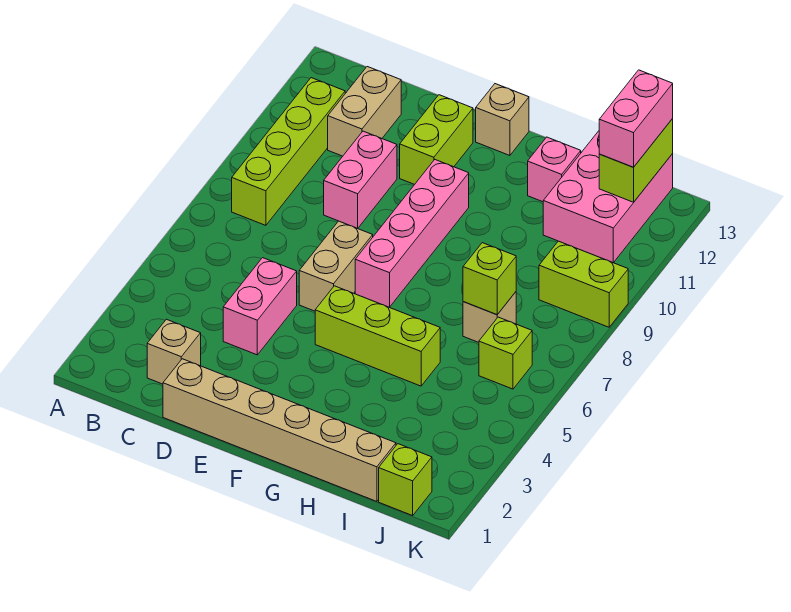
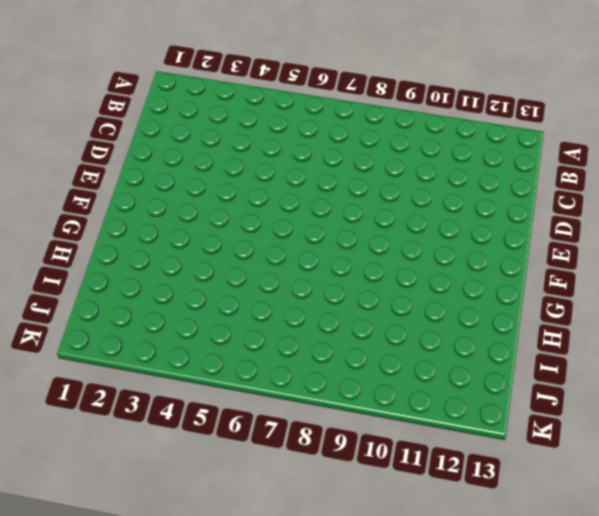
none -> lime brick B8:B11 level 1
none -> tan brick C2 level 1
none -> tan brick C11:C12 level 1

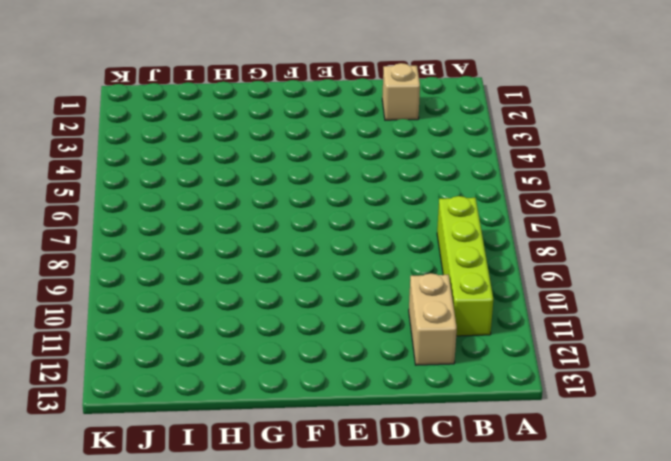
none -> tan brick D1:I1 level 1
none -> pink brick D4:D5 level 1
none -> pink brick D9:D10 level 1

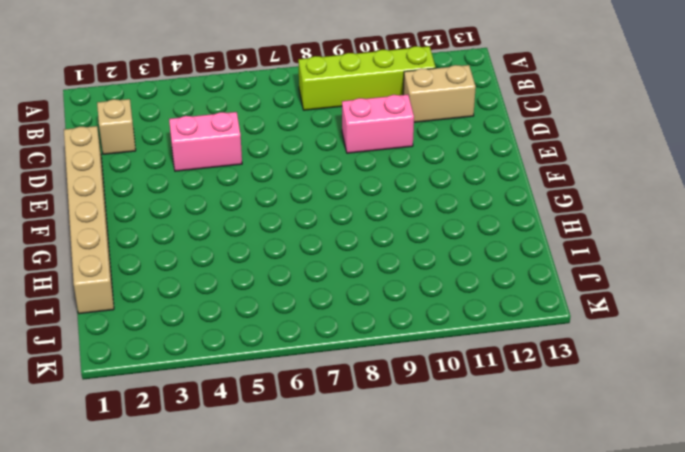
none -> tan brick E6:E7 level 1
none -> lime brick E11:E12 level 1
none -> lime brick F5:H5 level 1

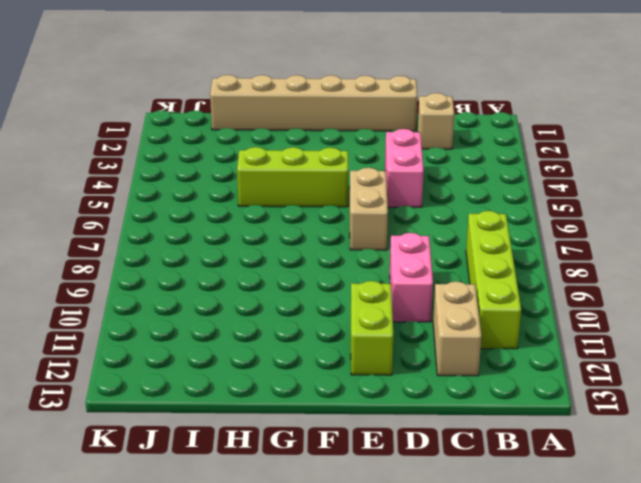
none -> pink brick F7:F10 level 1
none -> tan brick F13 level 1
none -> pink brick H12 level 1

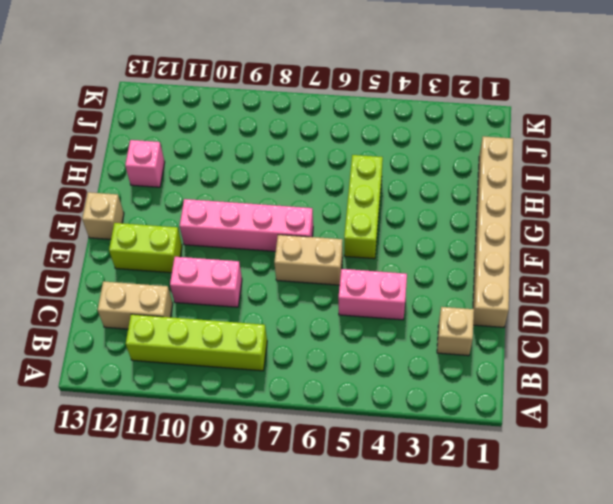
none -> tan brick I7 level 1
none -> pink brick I11:J13 level 1
none -> lime brick J1 level 1

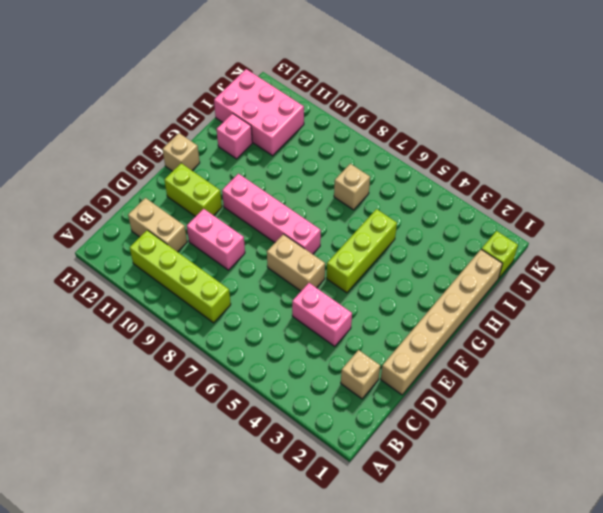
none -> lime brick J6 level 1
none -> lime brick J9:K9 level 1
none -> lime brick I7 level 2

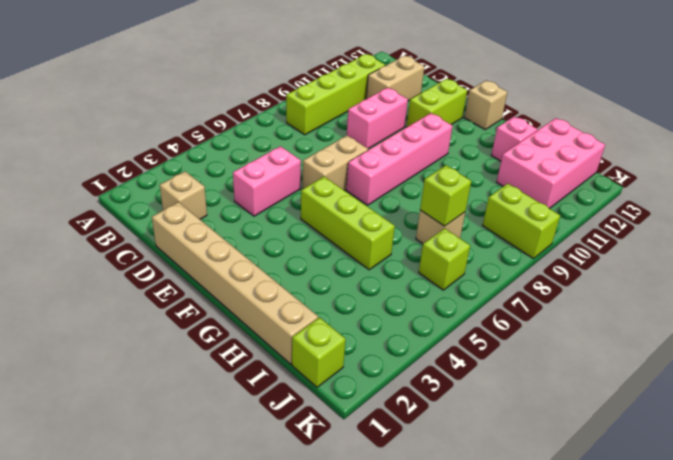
none -> lime brick J12:J13 level 2
none -> pink brick J12:J13 level 3

